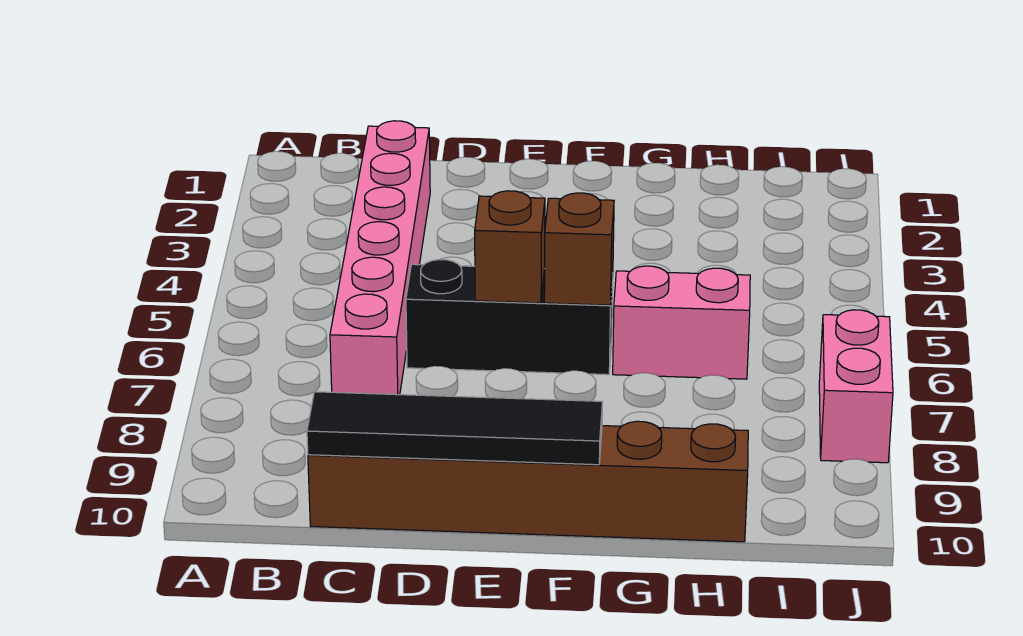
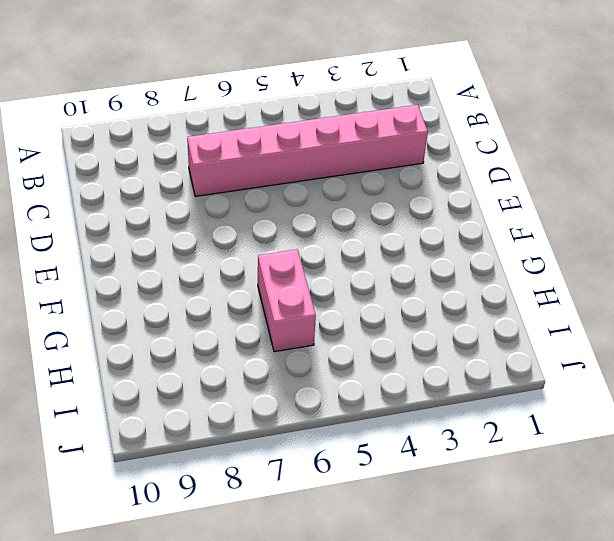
none -> brown brick C10:H10 level 1
none -> black brick D6:F6 level 1

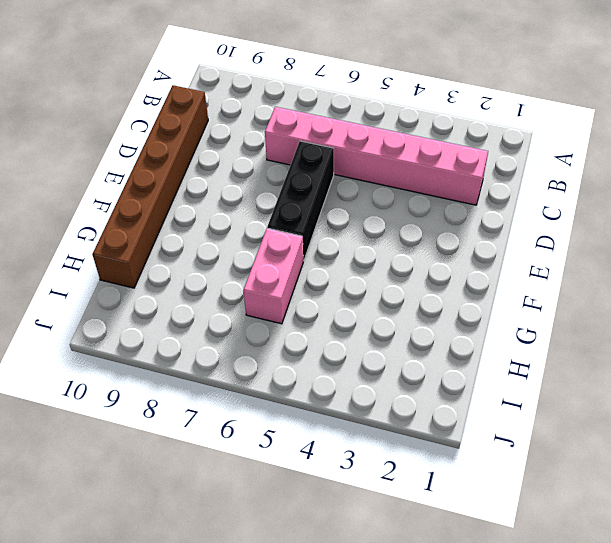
none -> pink brick J7:J8 level 1
none -> black tile C10:F10 level 2

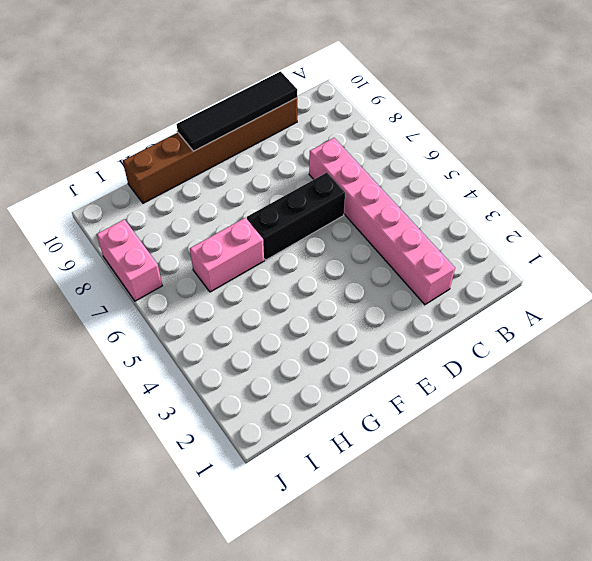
none -> brown brick E6 level 2
none -> brown brick F6 level 2

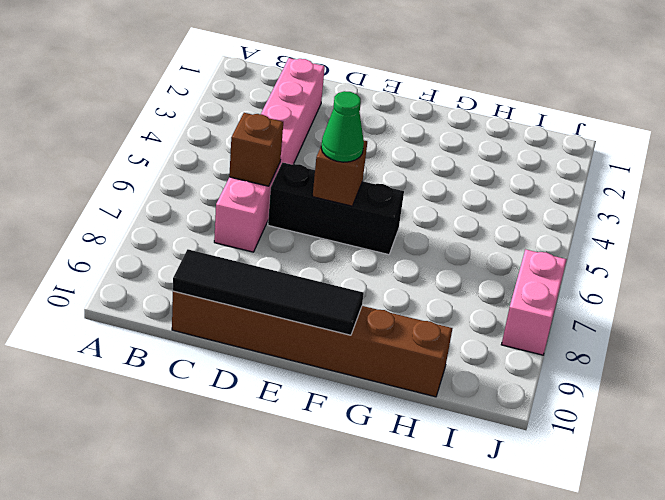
brown brick C6 level 2 -> brown brick F6 level 2
green cone E6 level 3 -> none
none -> pink brick G6:H6 level 1

